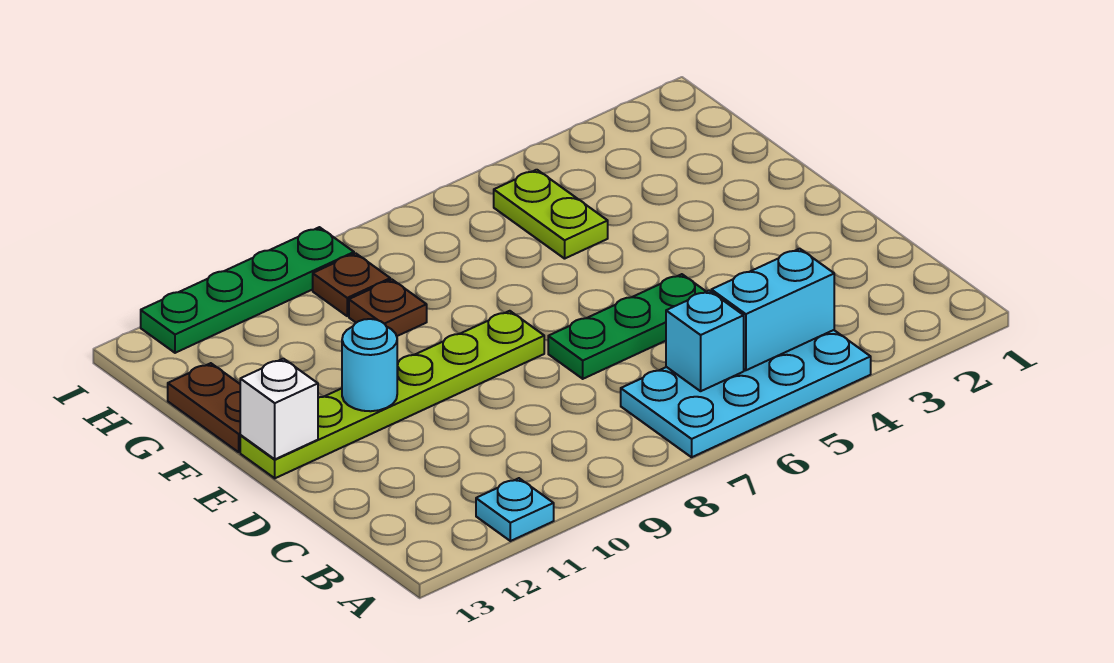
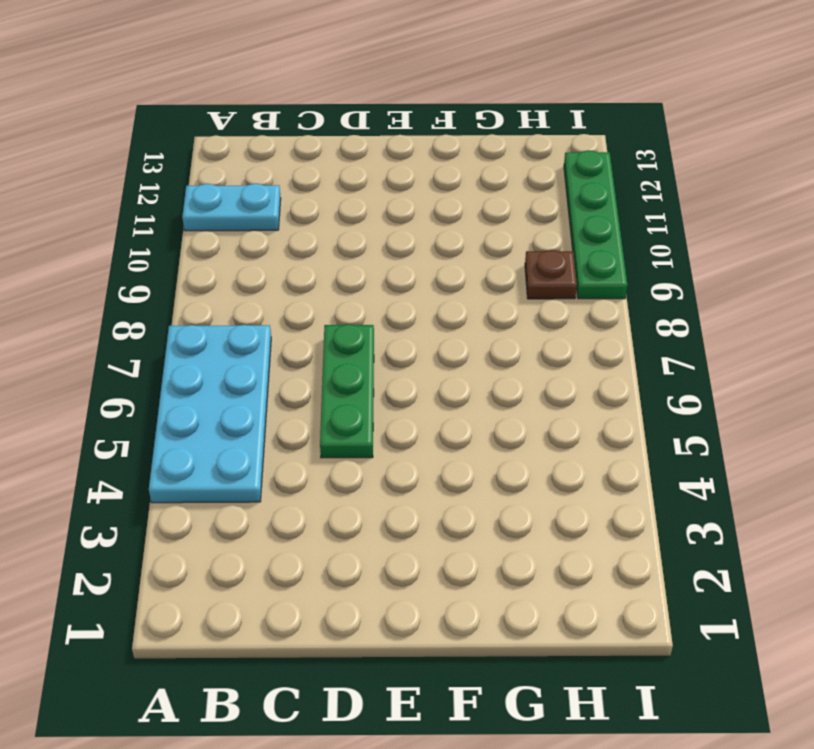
cyan plate A11:B11 level 1 -> cyan plate A11 level 1
none -> lime plate E8:E13 level 1
none -> brown plate F13:G13 level 1
none -> lime plate G5:H5 level 1

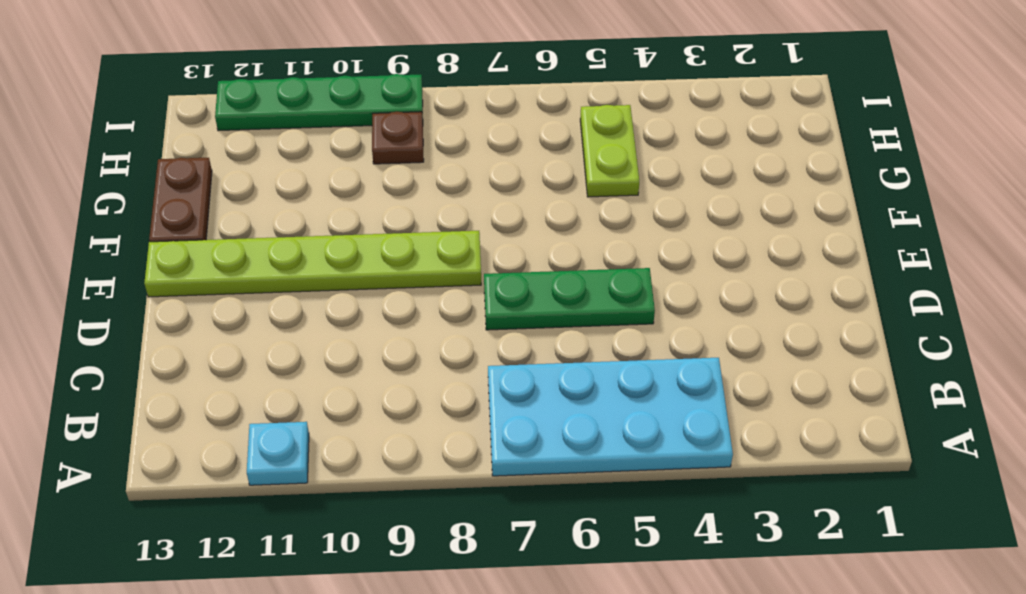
none -> brown plate G9 level 1
none -> cyan brick B4:B5 level 2
none -> cyan brick B6 level 2

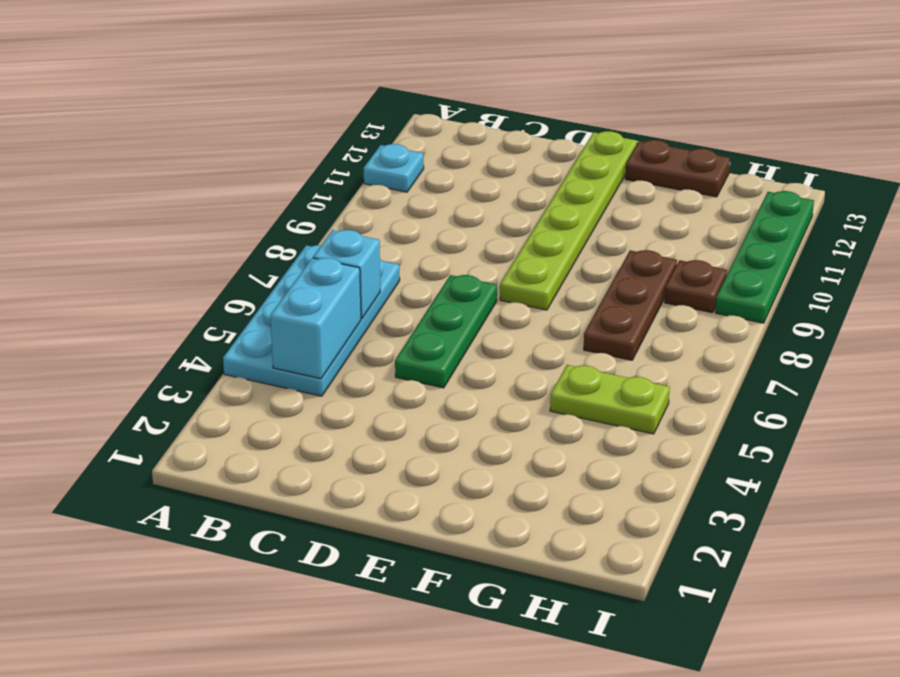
brown plate G7:G9 level 1 -> brown plate G9 level 1
none -> cyan round brick E11 level 2
none -> white brick E13 level 2

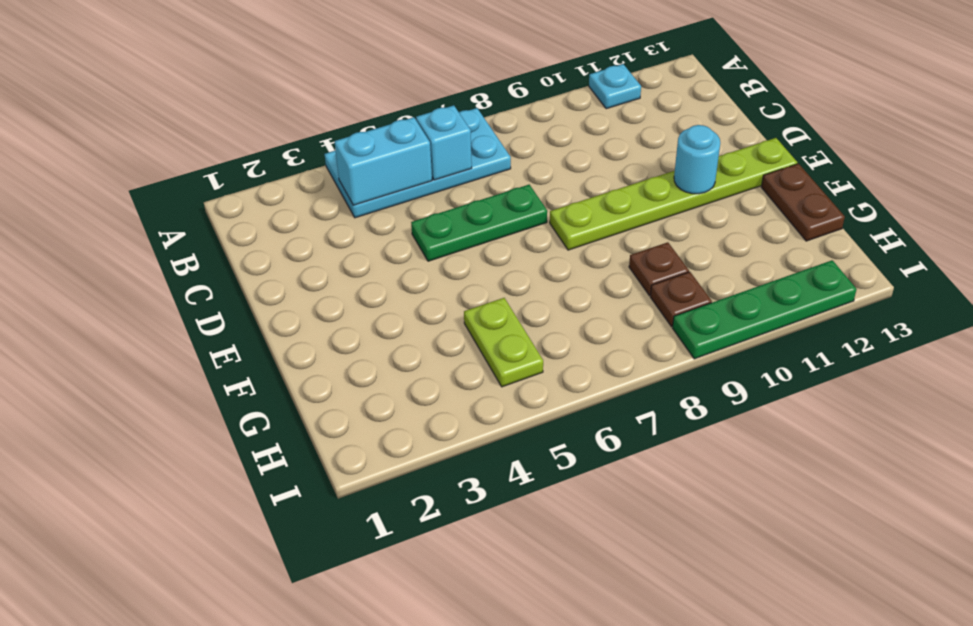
none -> white brick E13 level 2

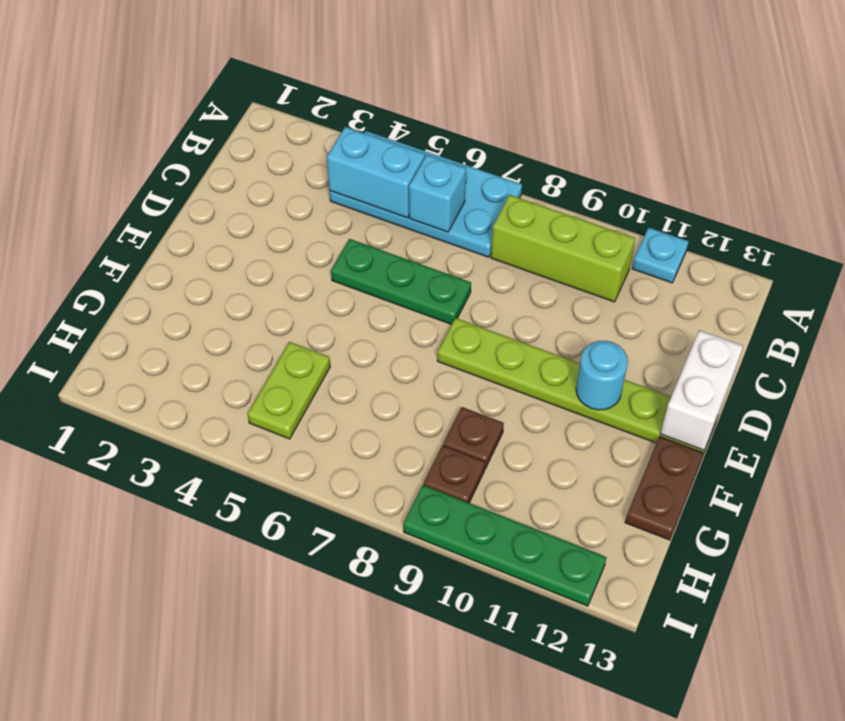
lime brick B8:B10 level 1 -> none
white brick D13:E13 level 2 -> white brick E13 level 2

